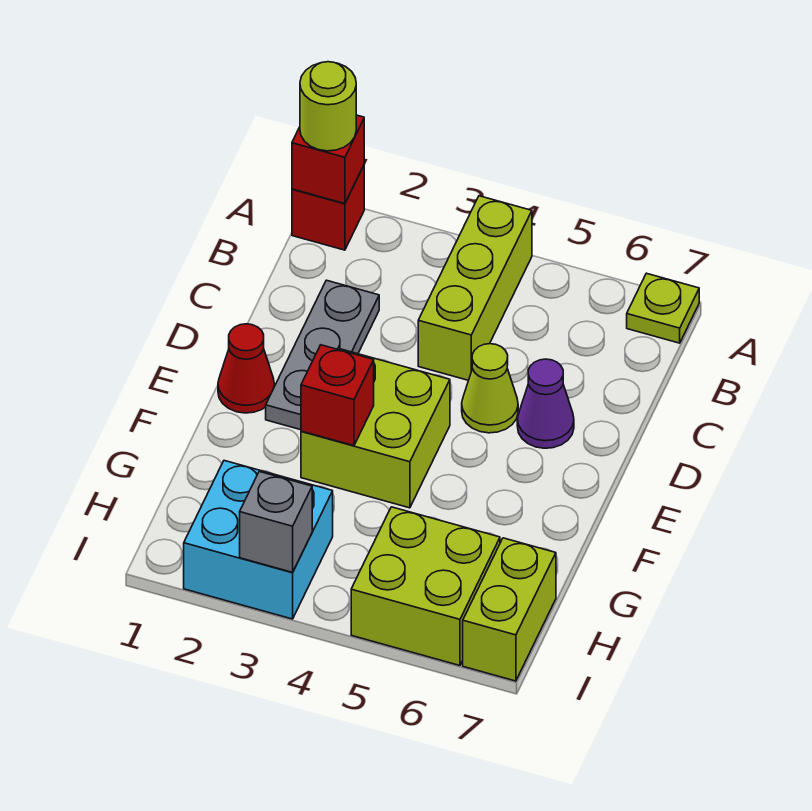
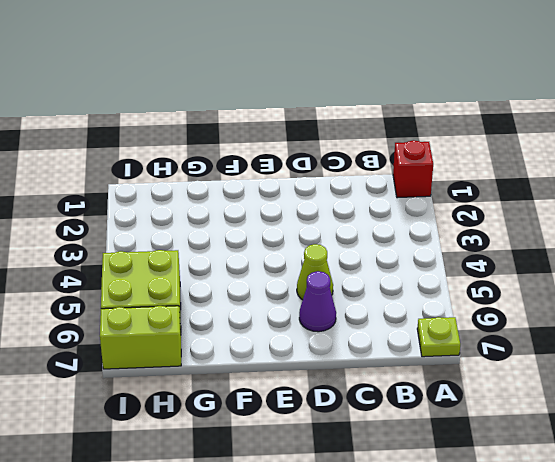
none -> lime brick A4:C4 level 1
none -> grey plate C2:E2 level 1
none -> red cone E1 level 1

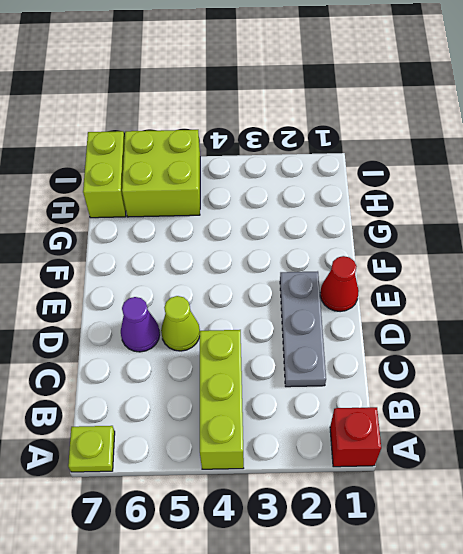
none -> lime brick E3:F4 level 1
none -> cyan brick H2:I3 level 1
none -> red brick A1 level 2

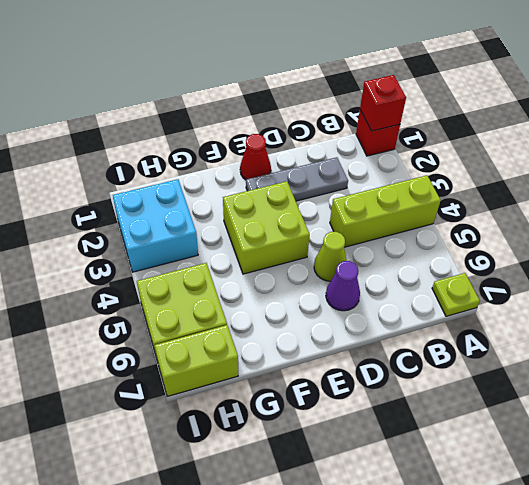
none -> red brick F3 level 2
none -> grey brick I3 level 2
none -> lime round brick A1 level 3

